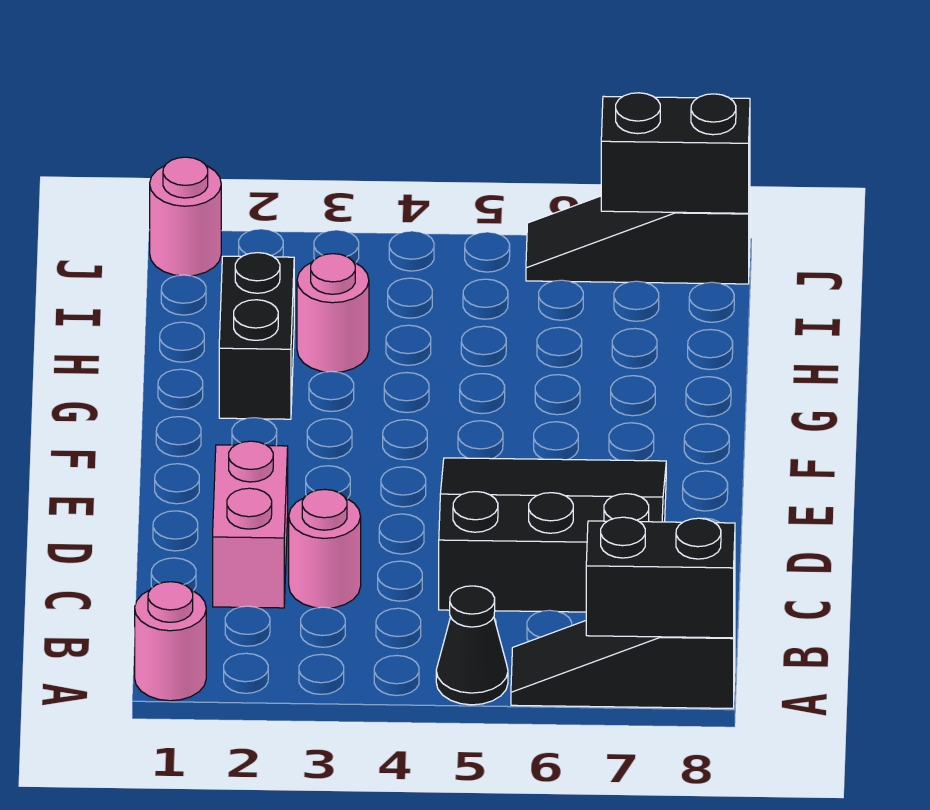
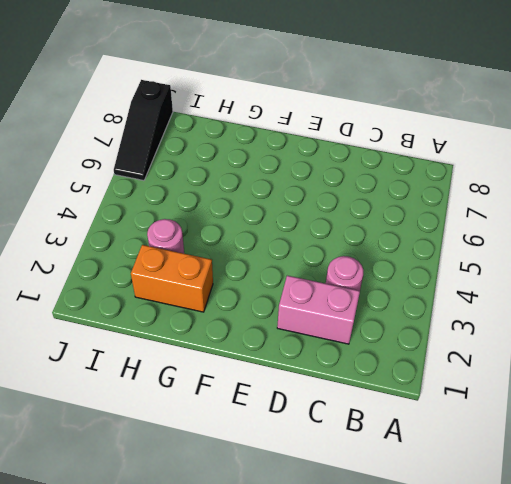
orange brick G2:H2 level 1 -> black brick G2:H2 level 1
none -> pink round brick A1 level 1
none -> black cone A5 level 1
none -> black slope A6:A8 level 1 top 8

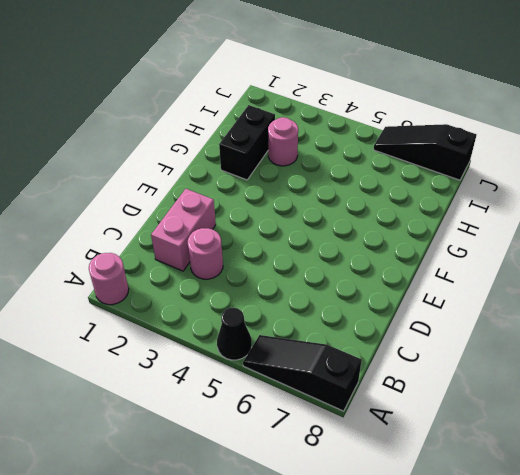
none -> black slope C5:E7 level 1 top C
none -> pink round brick J1 level 1
none -> black brick A7:A8 level 2

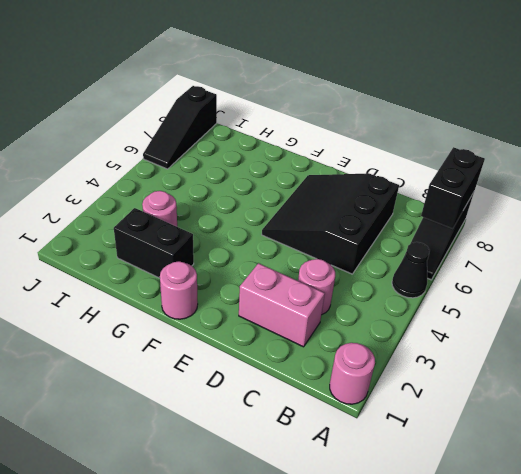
pink round brick F1 level 1 -> pink round brick J1 level 1
none -> black brick J7:J8 level 2

